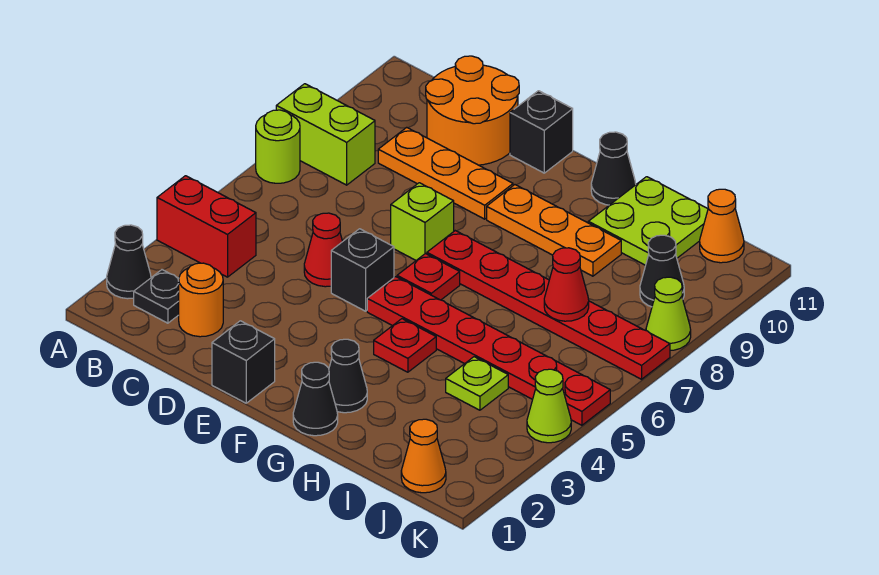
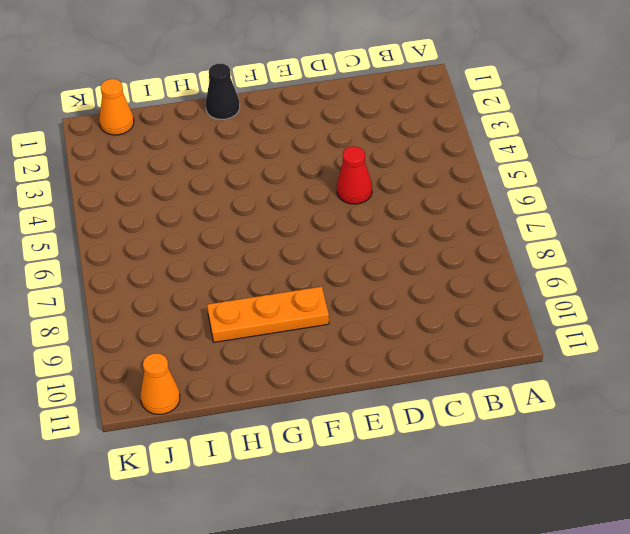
none -> black cone A2 level 1
none -> red brick A4:B4 level 1
none -> lime round brick A7 level 1

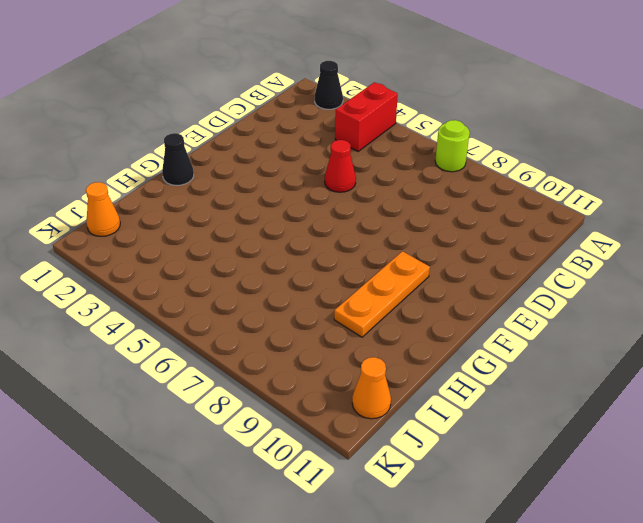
none -> lime brick A8:B8 level 1
none -> black plate B2 level 1
none -> orange round brick C2 level 1

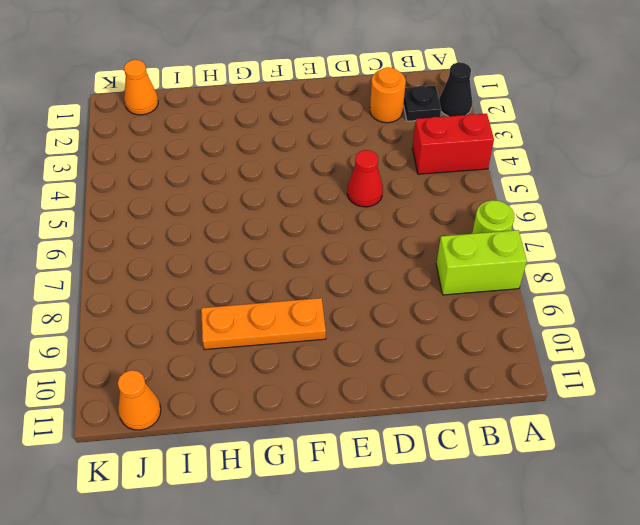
none -> orange plate C9:E9 level 1
none -> orange round brick C10:D11 level 1
none -> black brick E1 level 1

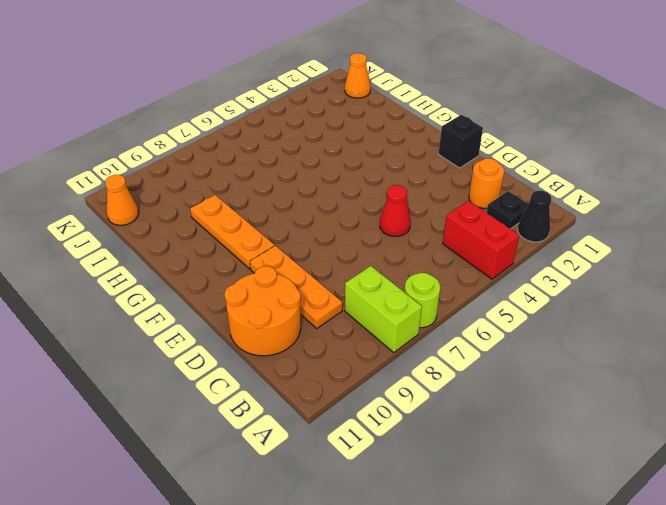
none -> black brick E5 level 1
none -> lime brick E7 level 1
none -> black brick E11 level 1

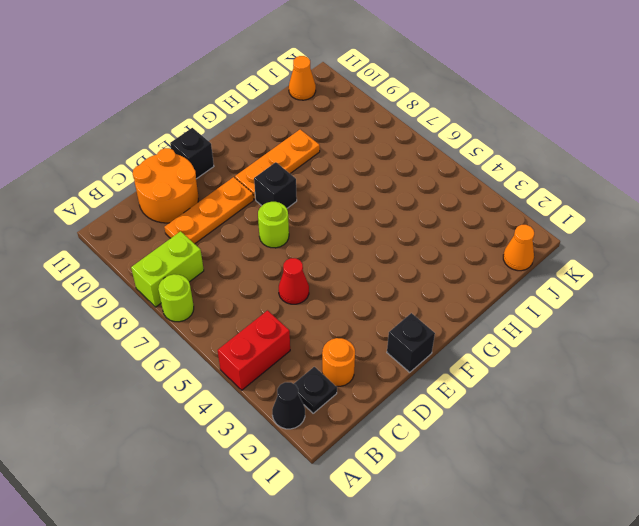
lime round brick E7 level 1 -> lime brick E7 level 1
black brick F8 level 1 -> black brick E5 level 1
none -> red plate F5:K5 level 1
none -> red plate F6 level 1
none -> red plate F7:K7 level 1

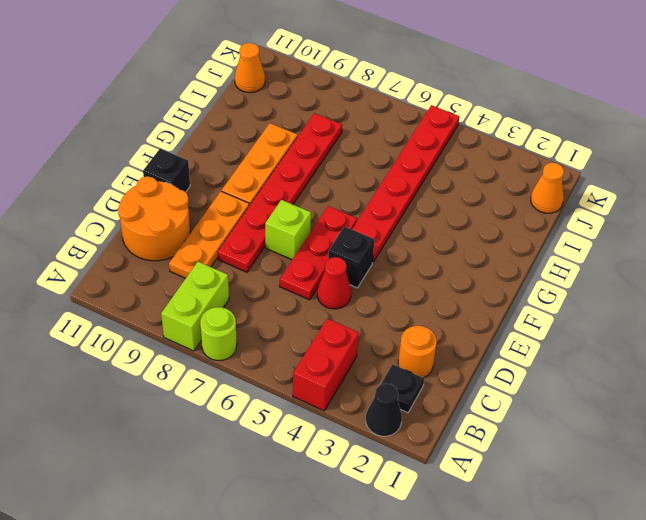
red plate D6:F6 level 1 -> red plate F6 level 1
red plate D8:I8 level 1 -> red plate F7:K7 level 1
none -> black brick E1 level 1
none -> black cone G1 level 1
none -> black cone G2 level 1

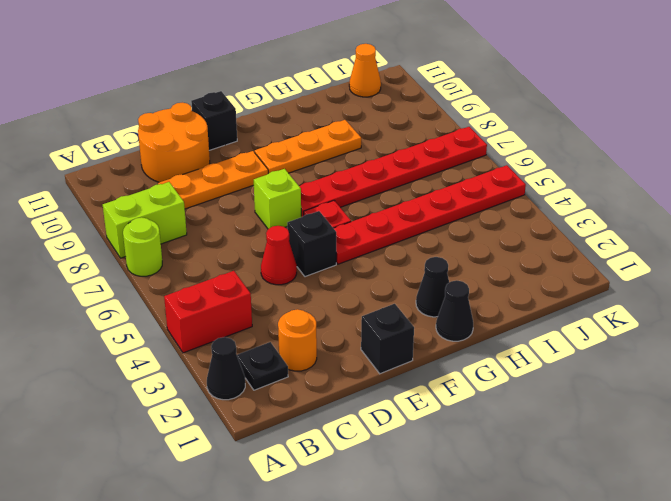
none -> red plate G4 level 1
none -> black cone G11 level 1
none -> lime plate H10:I11 level 1

